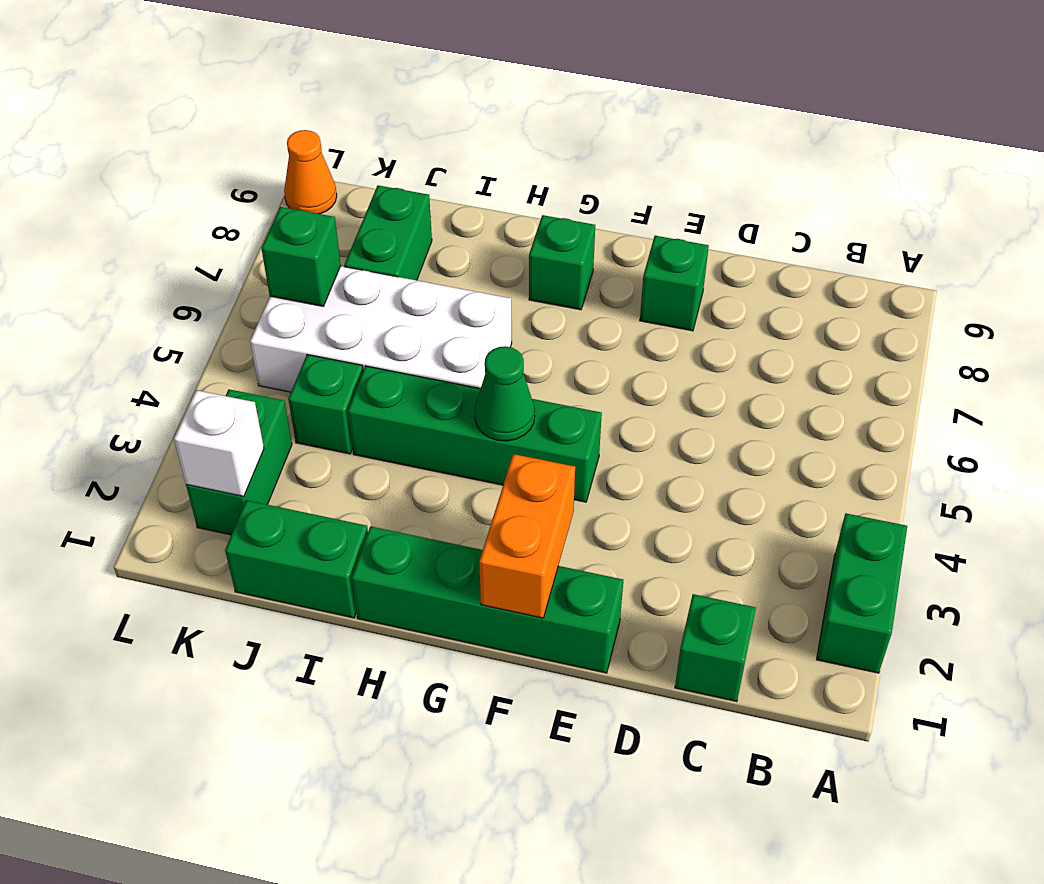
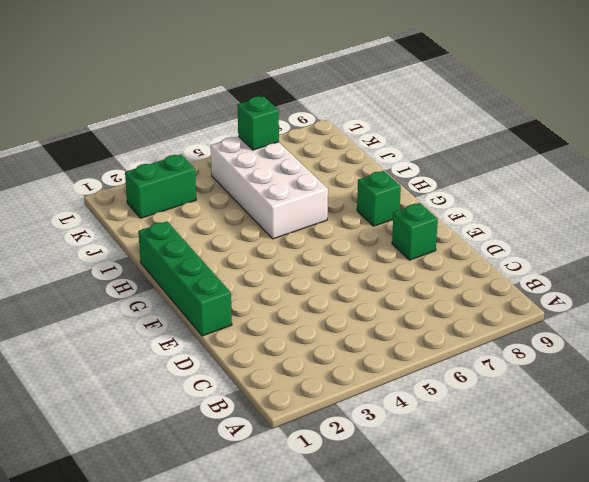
none -> green brick A2:A3 level 1
none -> green brick C1 level 1
none -> green brick F4:I4 level 1

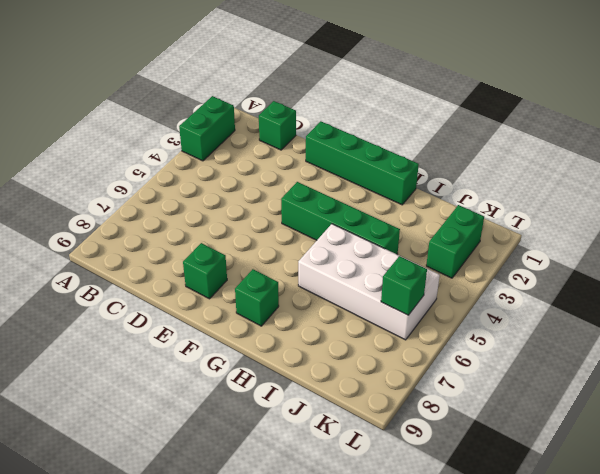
none -> green brick I1:J1 level 1
none -> green brick J4 level 1
none -> green brick J7:J8 level 1

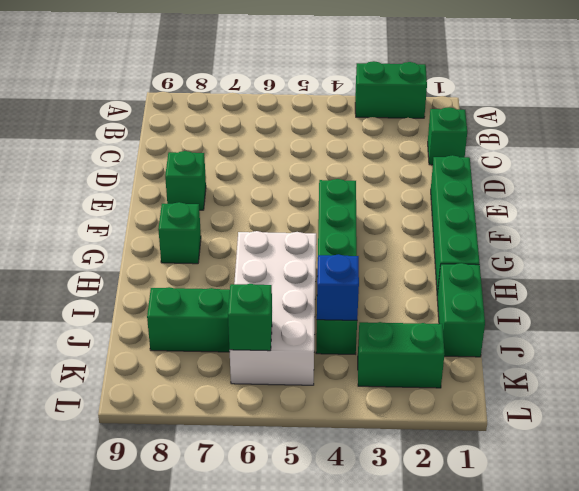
blue brick J4 level 2 -> none
none -> orange cone L9 level 1
none -> orange brick F1:F2 level 2
none -> green cone G4 level 2

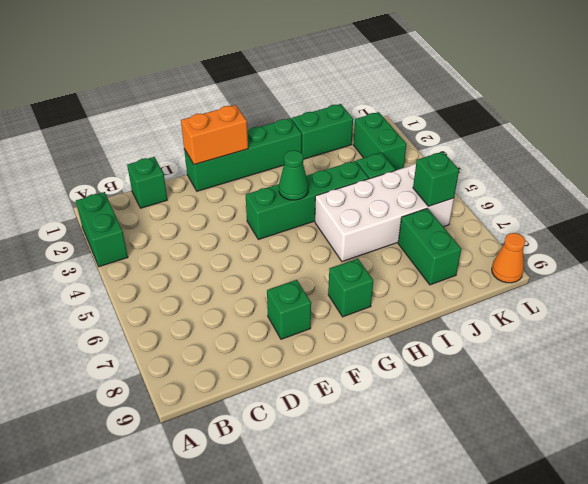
orange brick E1:F1 level 2 -> orange brick F1:F2 level 2
none -> white brick K2 level 2

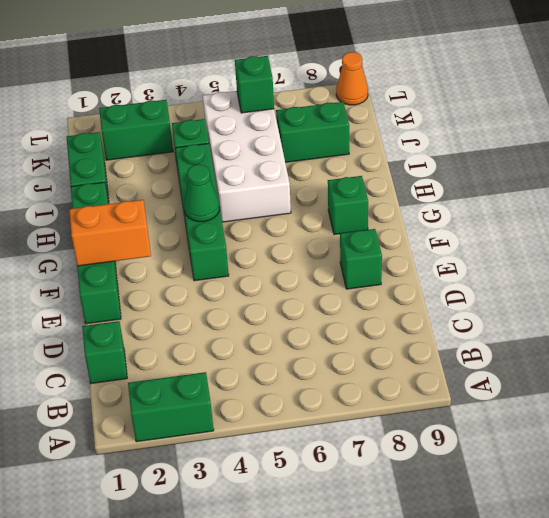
none -> white brick K2 level 2

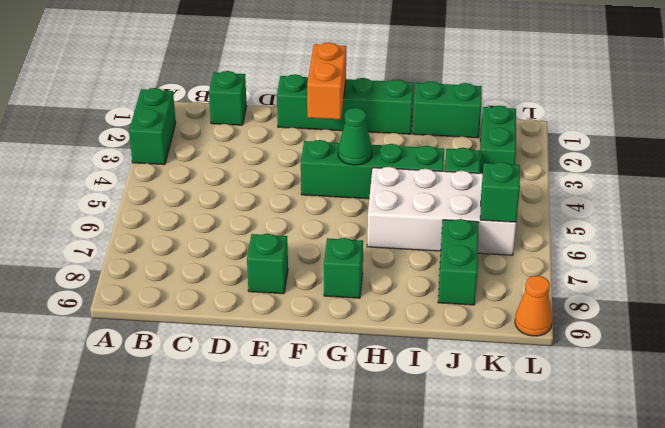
none -> white brick K2 level 2

